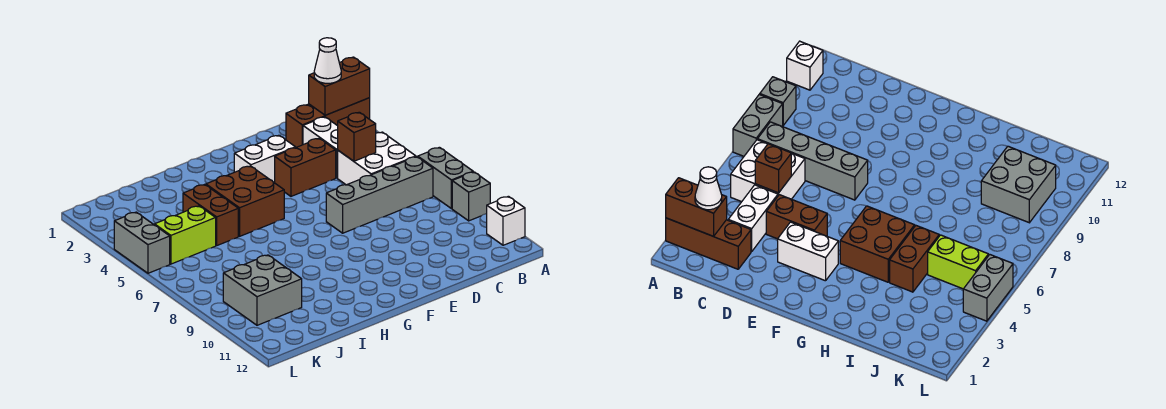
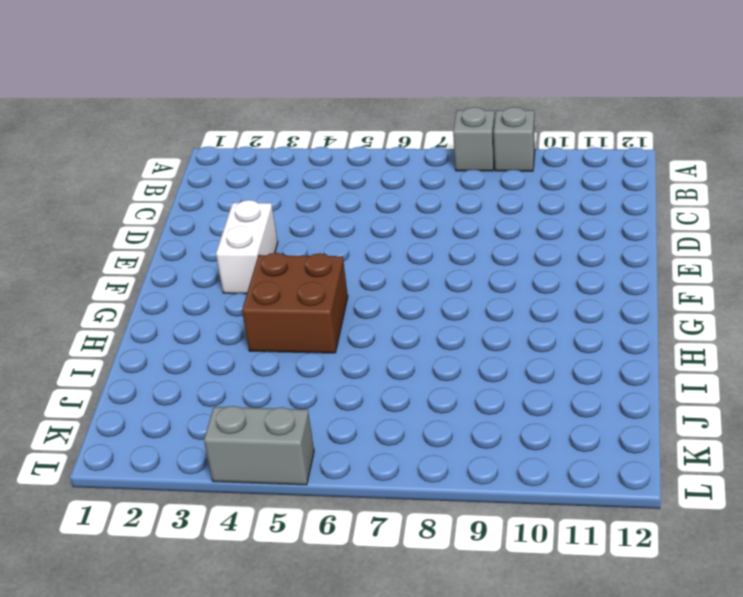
grey brick A8 level 1 -> grey brick A7:A8 level 1
none -> brown brick A2:C2 level 1
none -> white brick A11 level 1
none -> white brick B5:C6 level 1

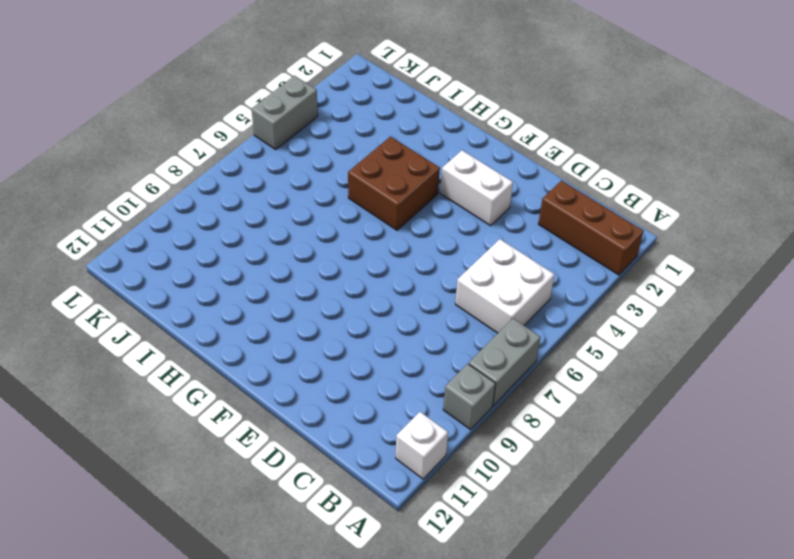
none -> grey brick B7:E7 level 1
none -> white brick C3:C4 level 1
none -> brown brick D4:E4 level 1

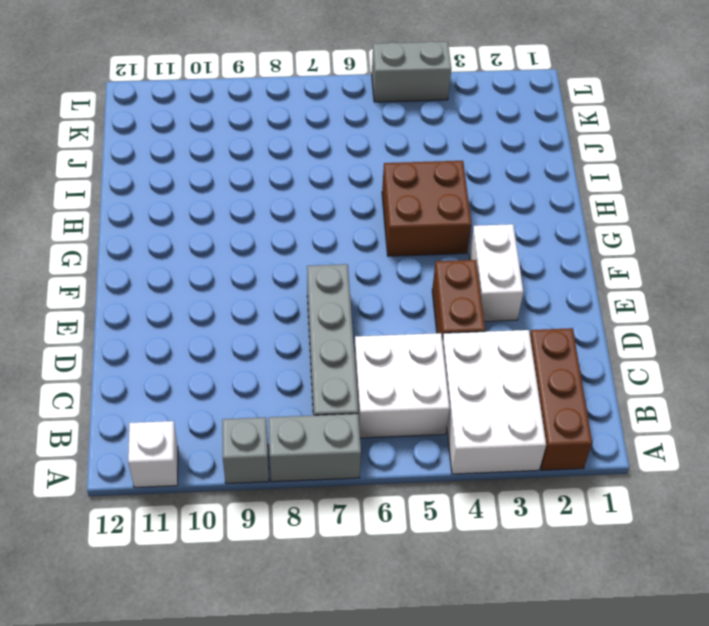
white brick A3:C4 level 1 -> white brick C3:C4 level 1
none -> brown brick I4:I5 level 1
none -> lime brick J5:K5 level 1
none -> grey brick J9:K10 level 1

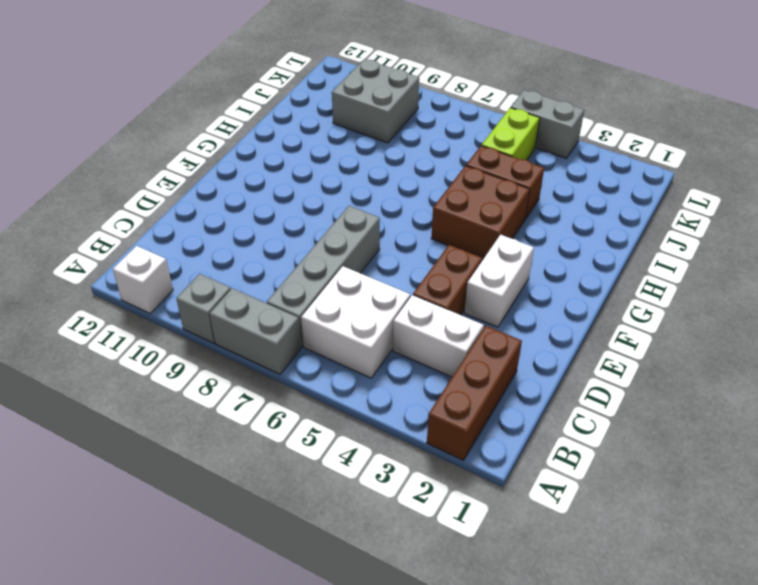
none -> brown brick A2:B2 level 2
none -> brown brick C5 level 2
none -> white cone B2 level 3

